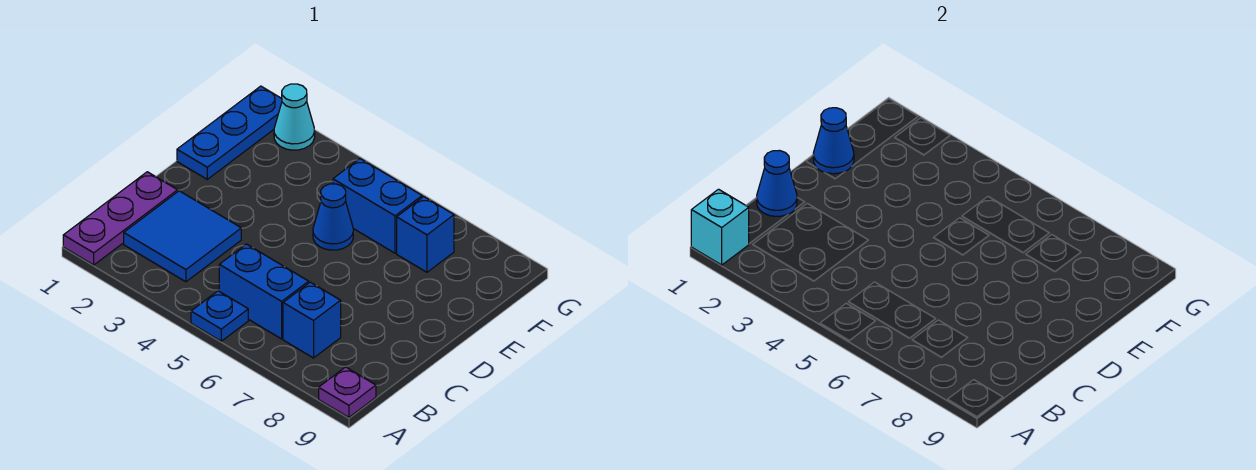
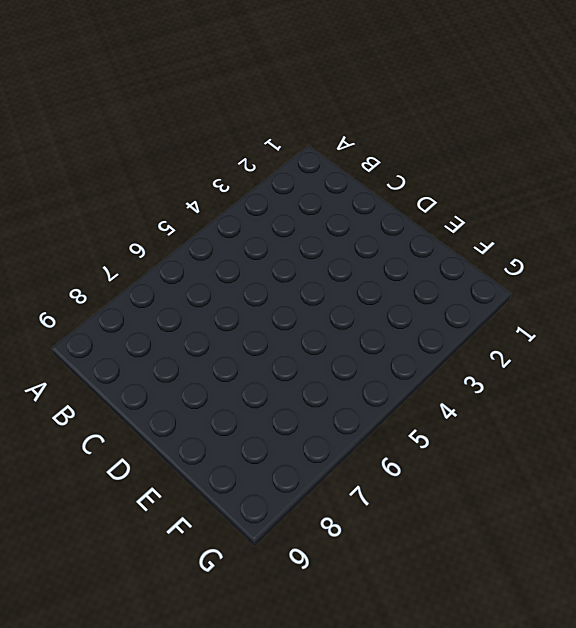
none -> purple plate A1:C1 level 1
none -> blue plate A5 level 1
none -> purple plate A9 level 1

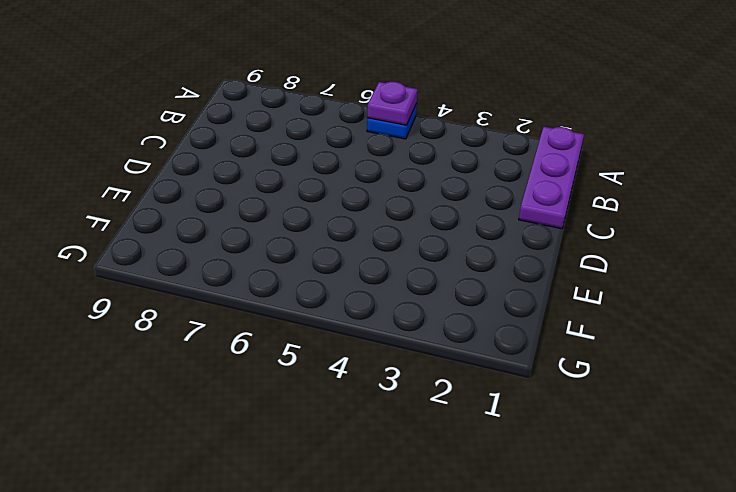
purple plate A5 level 2 -> purple plate A9 level 1
none -> blue tile B2:C3 level 1
none -> blue brick B5:B6 level 1
none -> blue brick B7 level 1

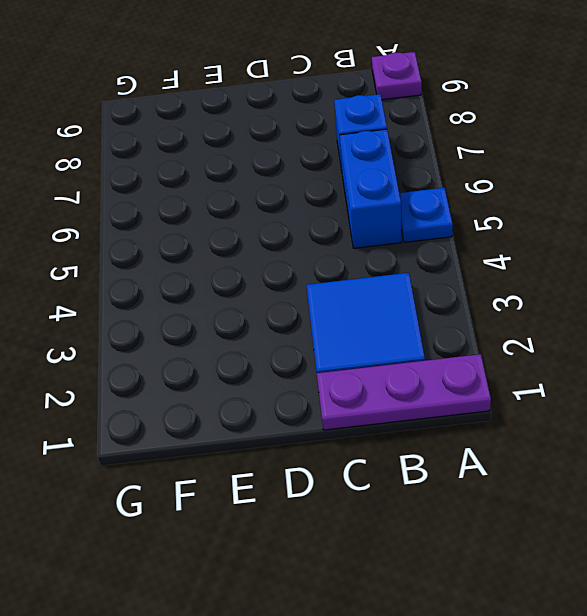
none -> blue plate E1:G1 level 1
none -> blue cone E5 level 1
none -> blue brick F5:F6 level 1

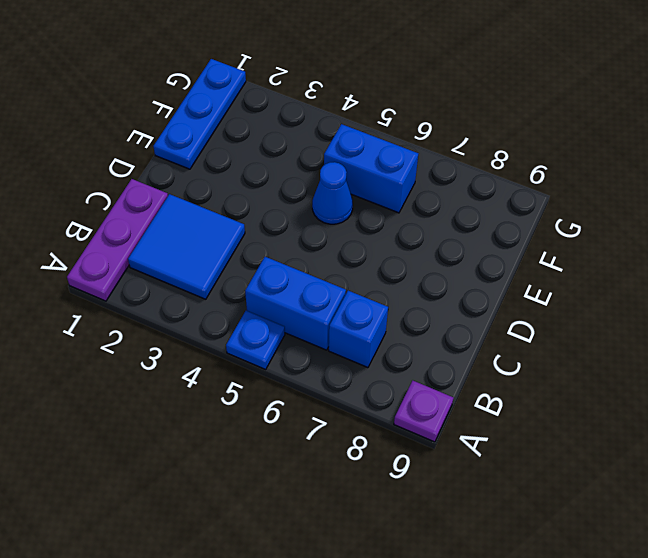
none -> blue brick F7 level 1
none -> cyan cone G2 level 1
none -> cyan brick A1 level 2

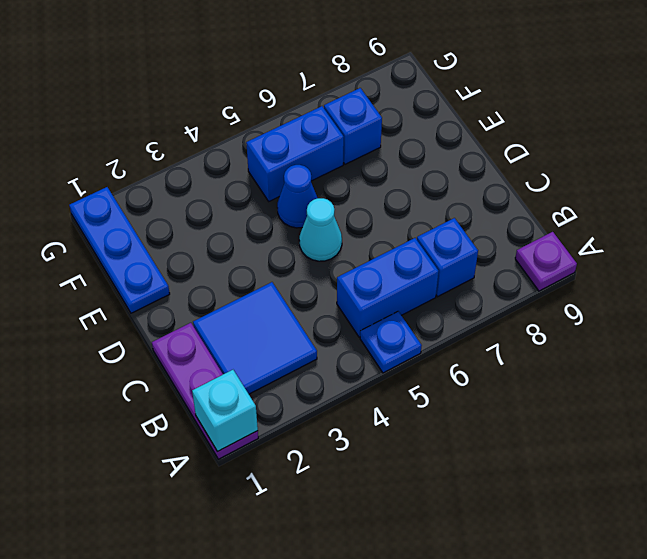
cyan cone D5 level 1 -> cyan cone G2 level 1
none -> blue cone C1 level 2
none -> blue cone E1 level 2

